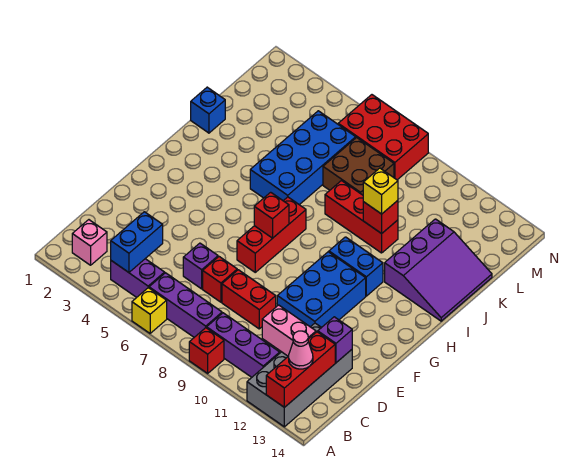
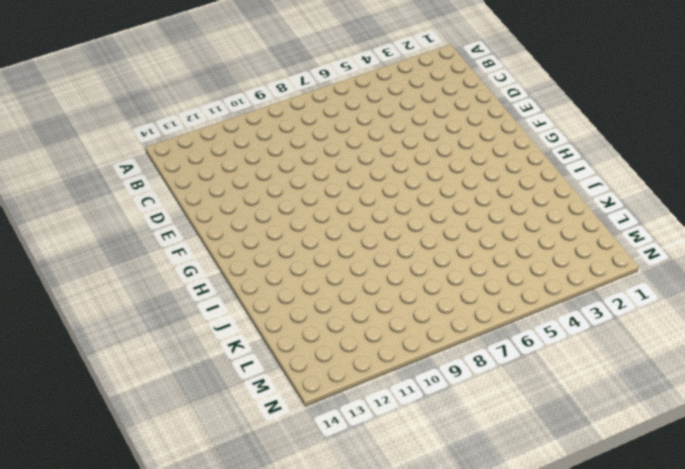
none -> yellow brick A6 level 1
none -> red brick A9 level 1
none -> grey brick A12:D13 level 1

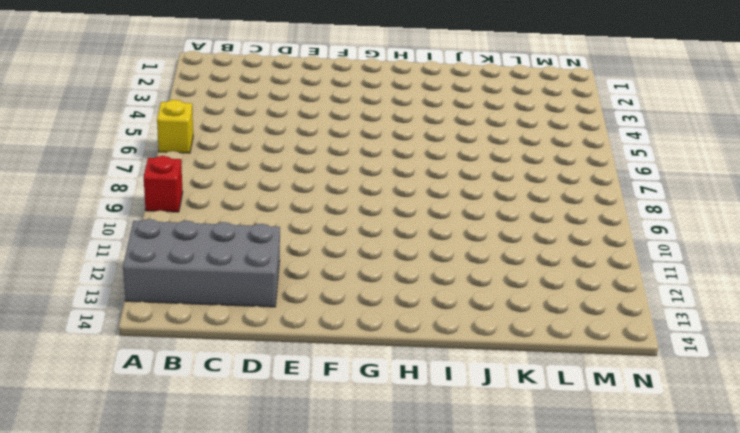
none -> pink brick B2 level 1
none -> purple brick B4:B5 level 1
none -> purple brick B6:B8 level 1

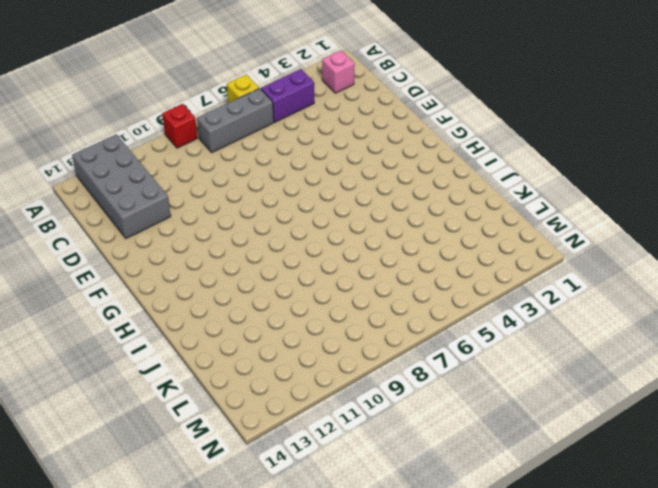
grey brick B6:B8 level 1 -> purple brick B6:B8 level 1
none -> purple brick B9:B11 level 1
none -> purple brick D6 level 1
none -> red brick D7 level 1

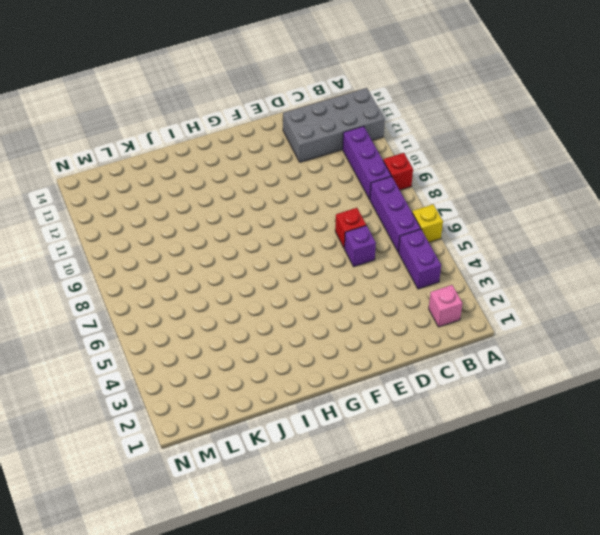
none -> red brick D8:D9 level 1
none -> blue brick E10:G11 level 1
none -> red brick F7:H7 level 1

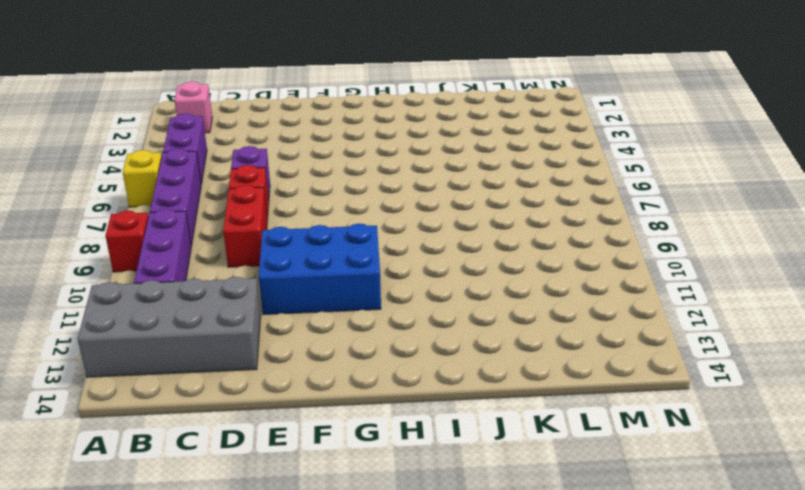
none -> red brick F7:H7 level 1
none -> blue brick H10:H11 level 1
none -> blue brick I5:L6 level 1

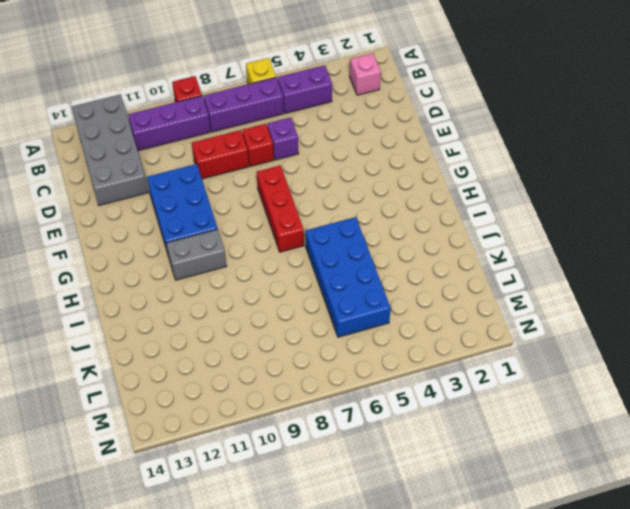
grey brick H10:H11 level 1 -> blue brick H10:H11 level 1
none -> purple slope I12:K14 level 1 top 12
none -> blue brick J1 level 1
none -> red brick J8:J10 level 1

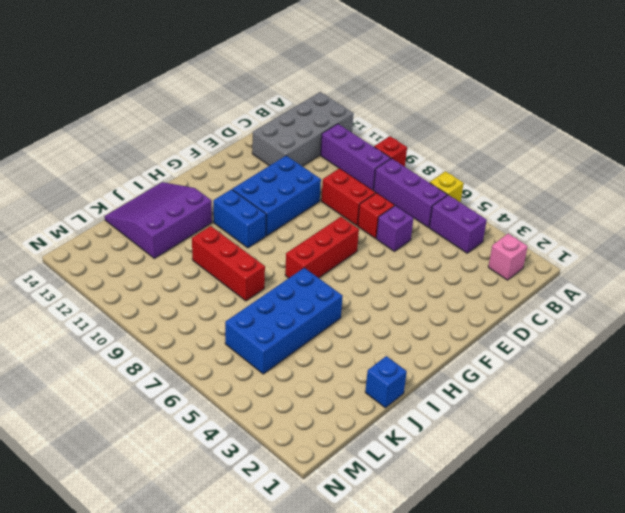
none -> brown brick K7:L8 level 1
none -> red brick M6:N8 level 1
none -> red brick A13:C13 level 2

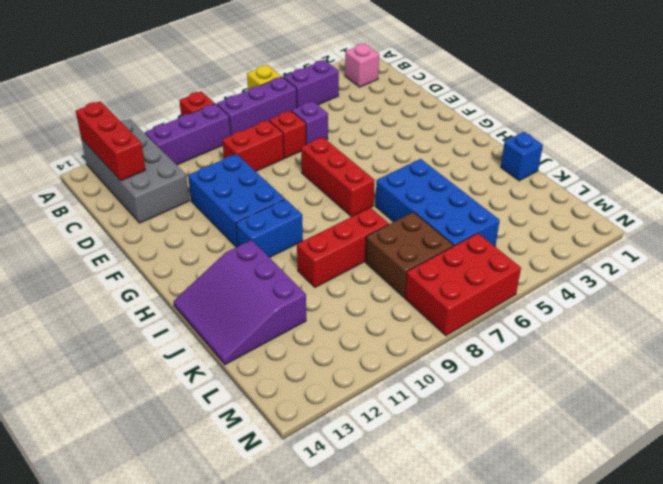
none -> blue brick B4:C4 level 2
none -> pink brick C11:C12 level 2
none -> purple brick D13 level 2

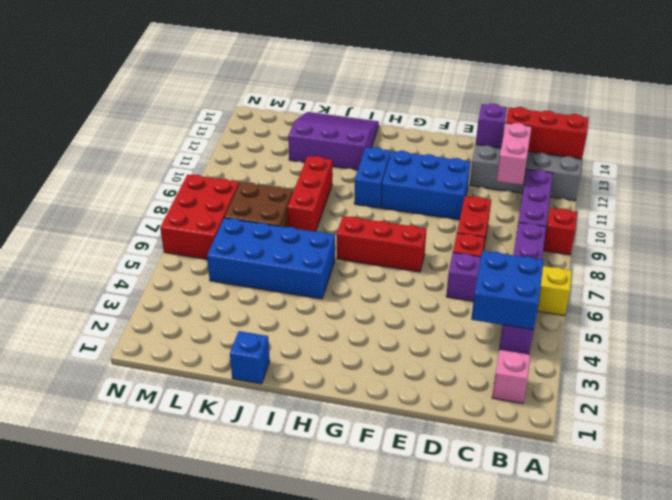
blue brick B4:C5 level 2 -> blue brick B4:C4 level 2
none -> red brick G7 level 2
none -> red brick J10 level 2
none -> pink cone B13 level 3

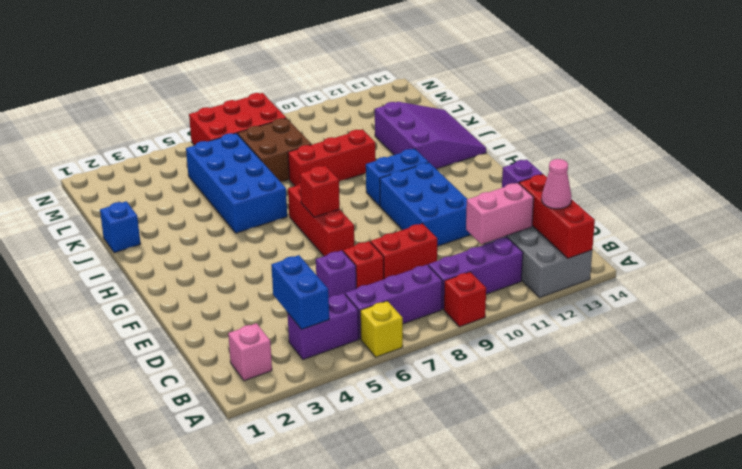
none -> red brick J10 level 2
none -> yellow brick J10 level 3

